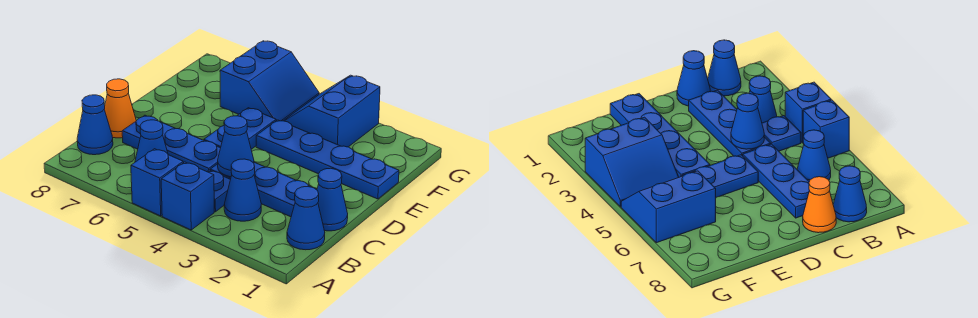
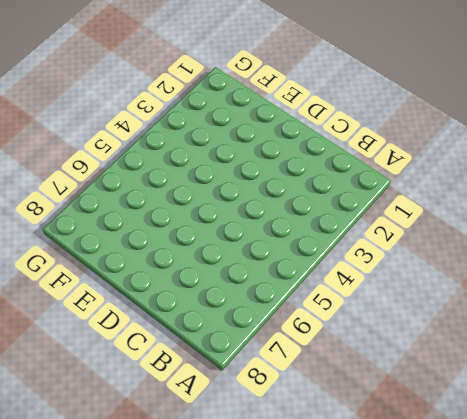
none -> blue brick A4 level 1
none -> blue brick A5 level 1
none -> blue cone B1 level 1

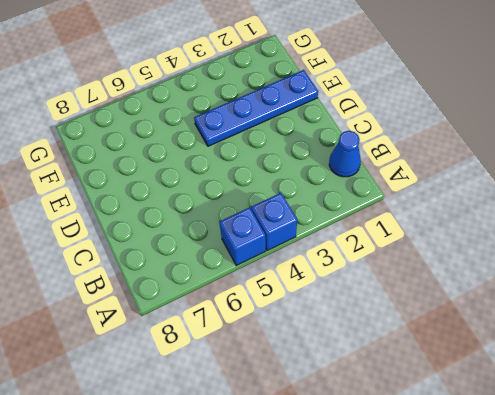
none -> blue cone B3 level 1
none -> blue plate B4 level 1
none -> blue cone B6 level 1

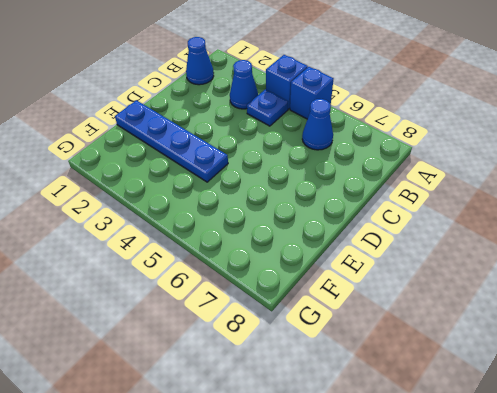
none -> blue cone B8 level 1
none -> blue cone C1 level 1
none -> blue plate C2:C4 level 1

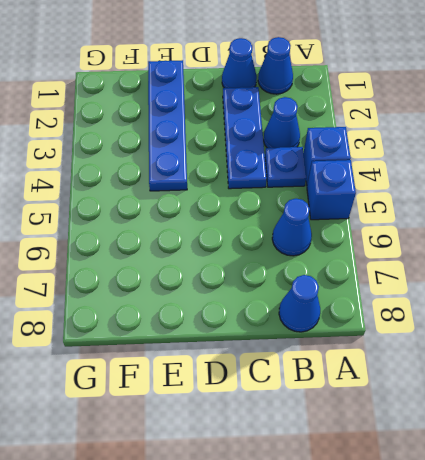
none -> blue plate C5:C7 level 1
none -> orange cone C8 level 1
none -> blue plate D5:E5 level 1

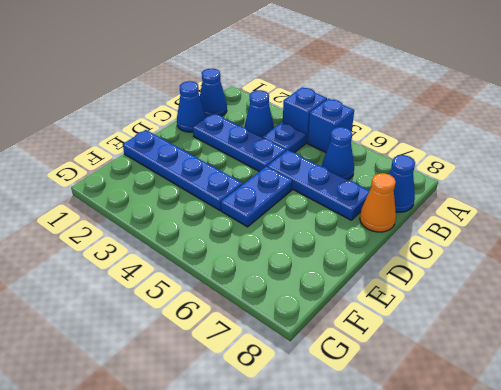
none -> blue slope F3:G4 level 1 top 3
none -> blue slope F5:G6 level 1 top 6
none -> blue cone C4 level 2

